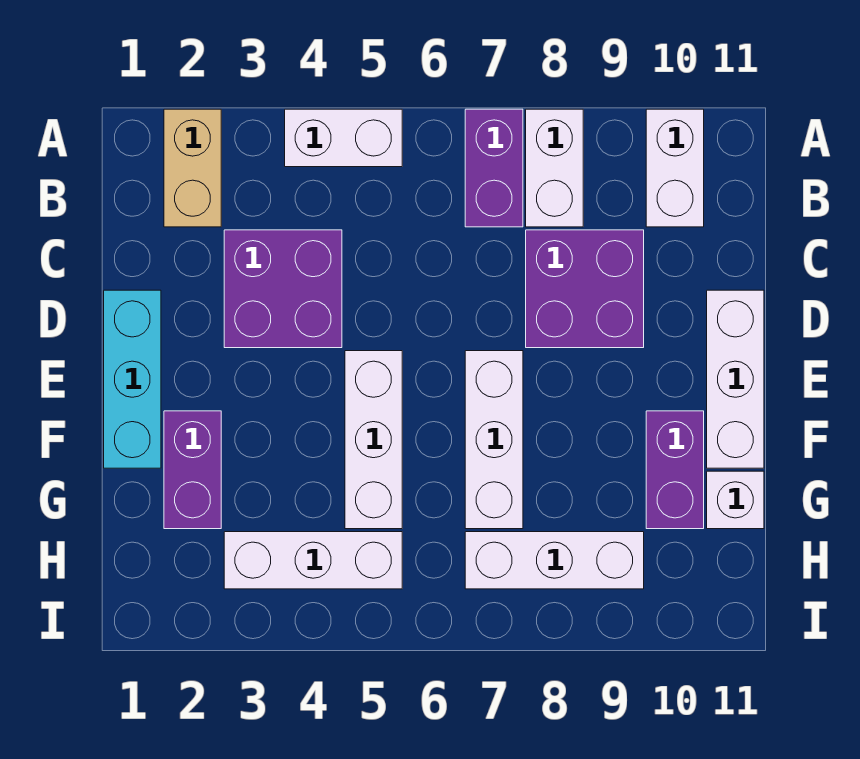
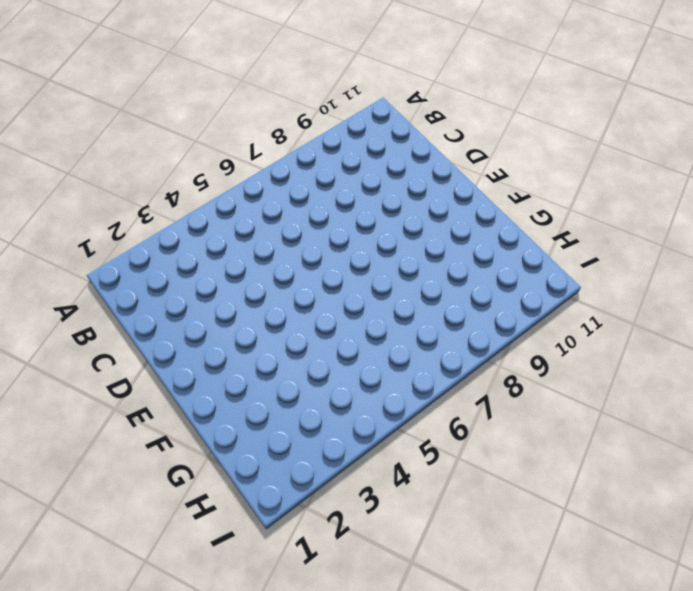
none -> tan brick A2:B2 level 1
none -> white brick A4:A5 level 1
none -> purple brick A7:B7 level 1

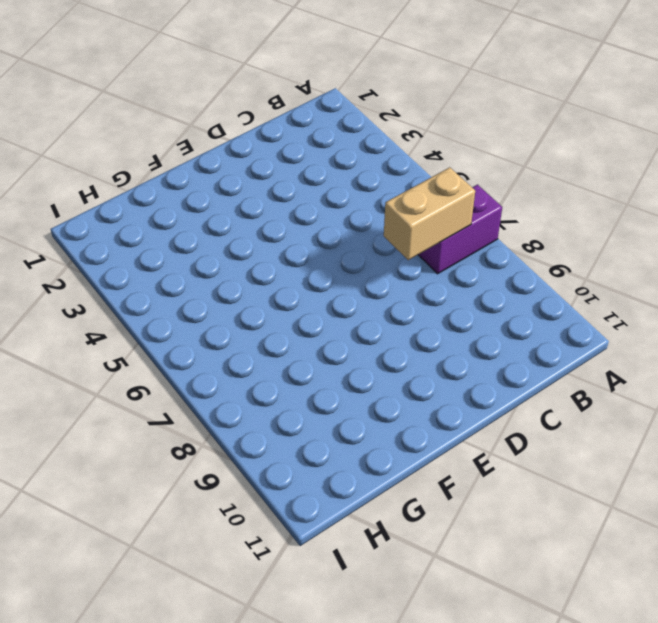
tan brick B7:C7 level 2 -> tan brick A2:B2 level 1
none -> white brick A4:A5 level 1
none -> white brick A8:B8 level 1
none -> white brick A10:B10 level 1

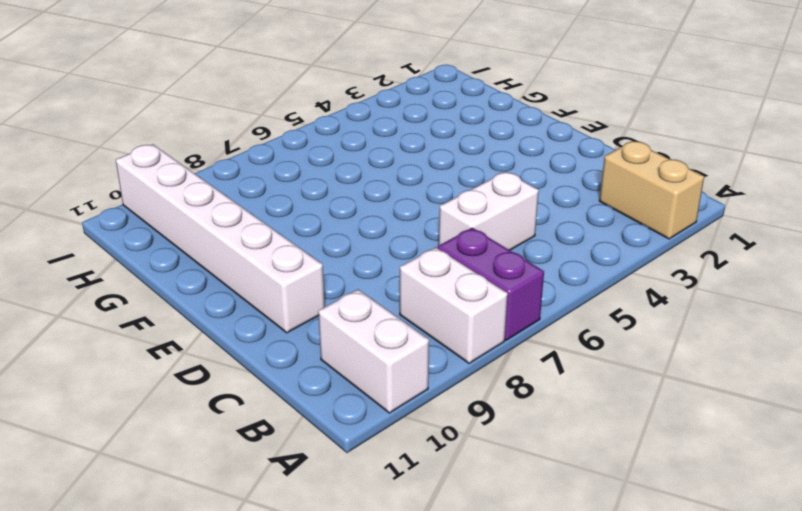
white brick C5:C6 level 1 -> white brick A4:A5 level 1
white brick D10:I10 level 1 -> purple brick F10:G10 level 1
none -> purple brick C3:D4 level 1
none -> purple brick C8:D9 level 1
none -> cyan brick D1:F1 level 1

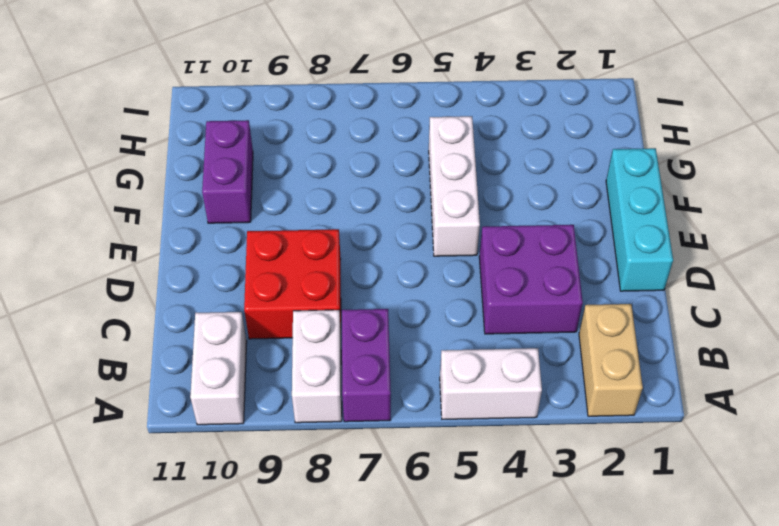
red brick C8:D9 level 1 -> purple brick C8:D9 level 1
none -> white brick D11:F11 level 1
none -> white brick E7:G7 level 1
none -> purple brick F2:G2 level 1

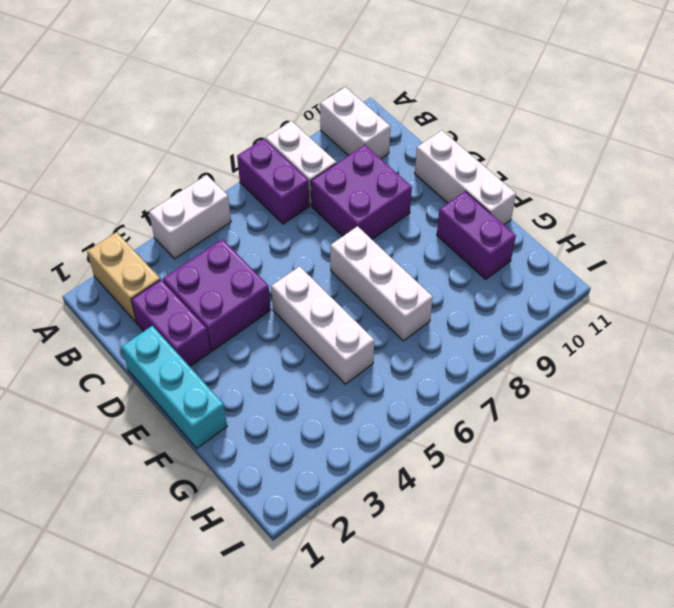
purple brick C2:D2 level 1 -> purple brick F2:G2 level 1
none -> white brick G11 level 1
none -> white brick H3:H5 level 1
none -> white brick H7:H9 level 1

